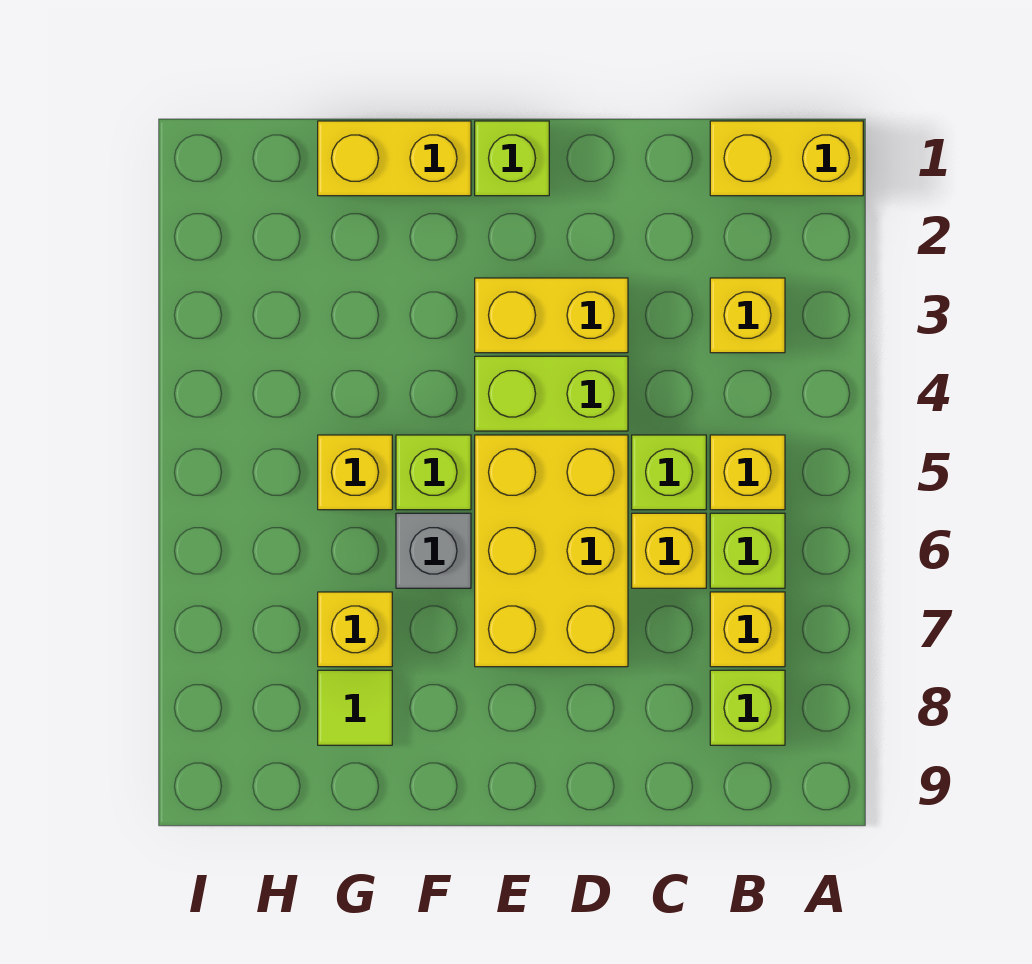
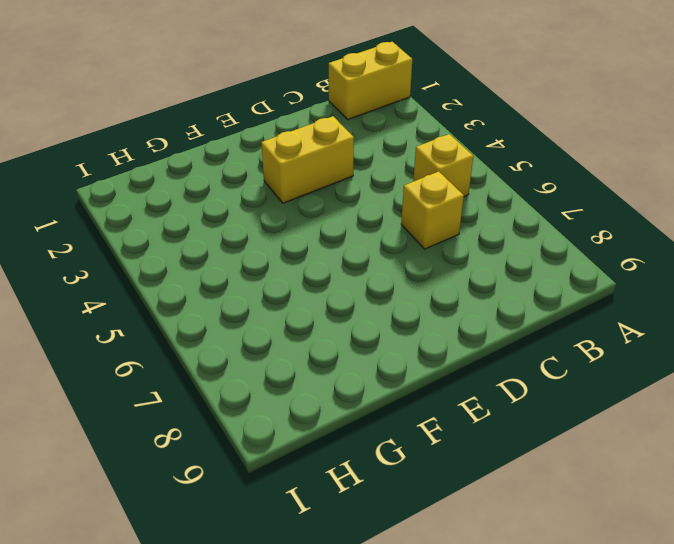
none -> yellow brick B3 level 1
none -> lime brick B6 level 1
none -> yellow brick B7 level 1

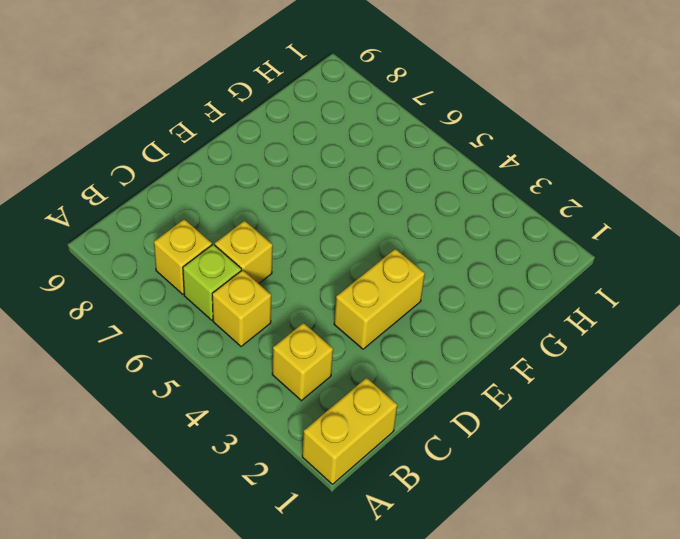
none -> lime brick B8 level 1
none -> lime brick C5 level 1
none -> lime brick D4:E4 level 1

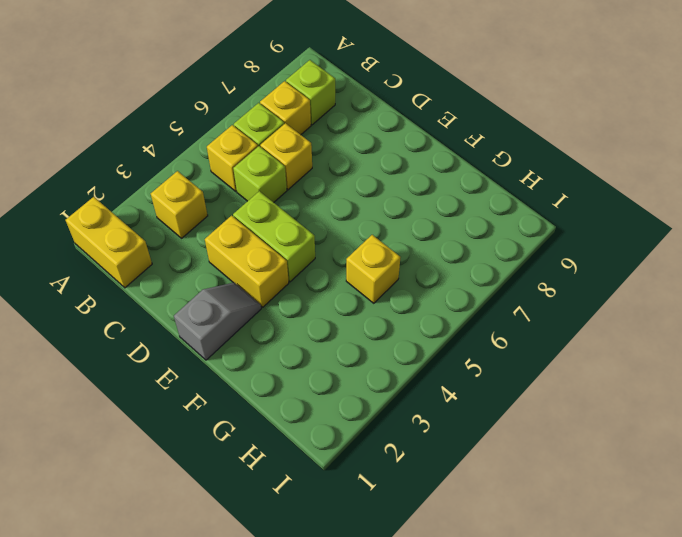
grey slope E1:E2 level 1 top 1 -> lime brick E1 level 1
none -> yellow brick D5:E7 level 1
none -> yellow brick F1:G1 level 1
none -> lime brick F5 level 1

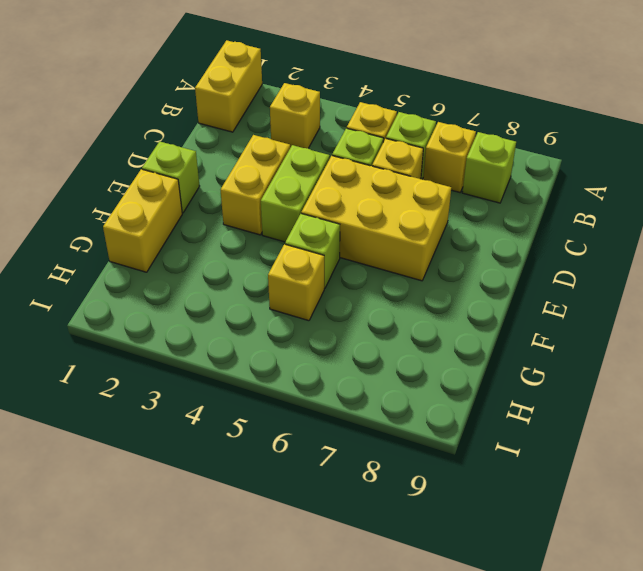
none -> grey brick F6 level 1
none -> yellow brick G7 level 1
none -> lime tile G8 level 1

